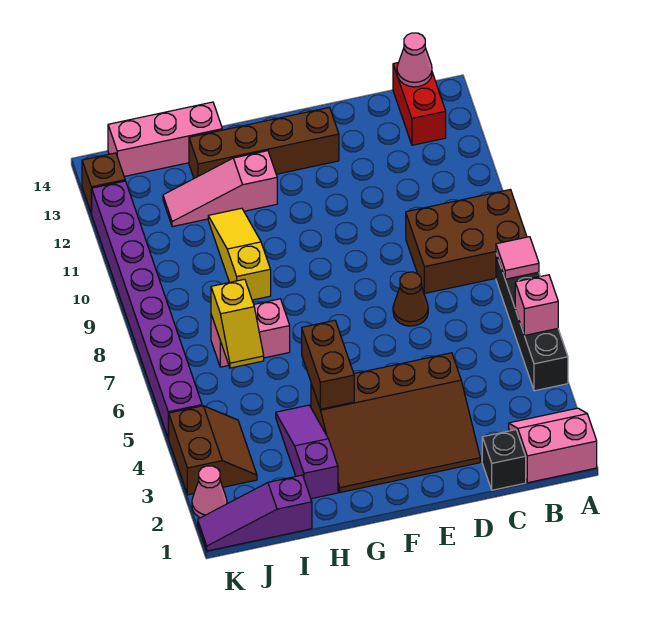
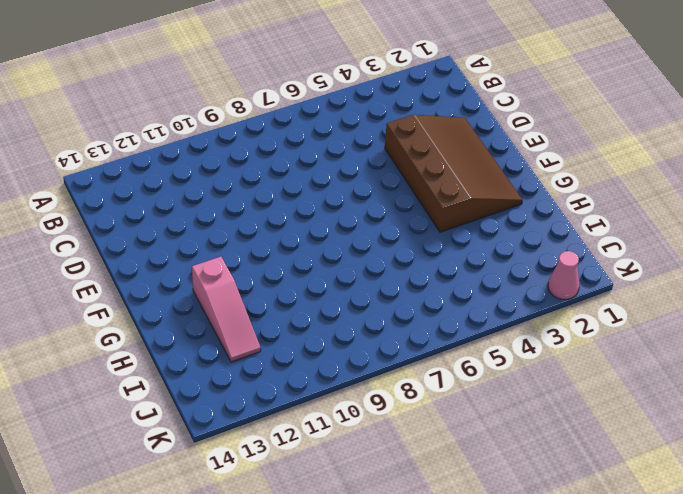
none -> pink slope A1:B2 level 1 top 1
none -> black brick A4:A7 level 1
none -> brown brick A8:C9 level 1

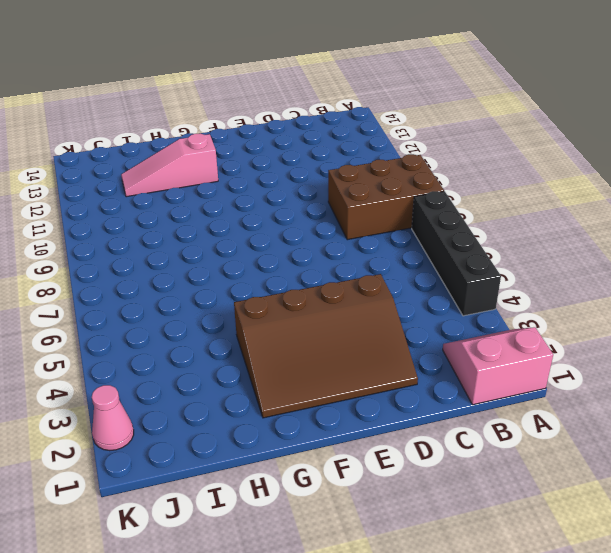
none -> red brick B13:B14 level 1
none -> black brick C1 level 1
none -> brown cone D7 level 1

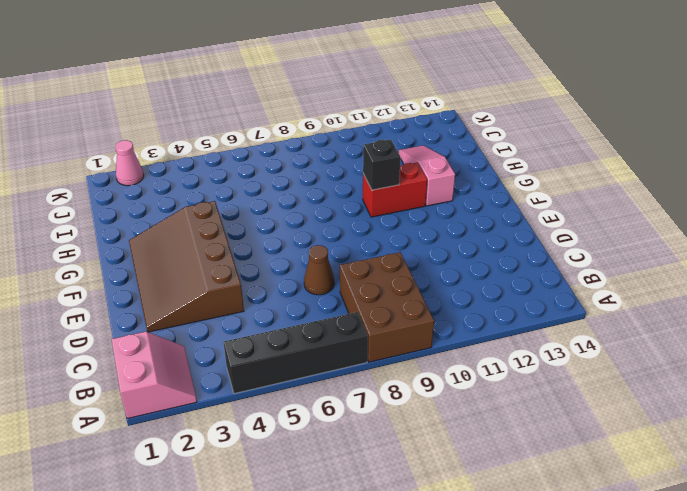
red brick G10:G11 level 1 -> red brick B13:B14 level 1
black brick G10 level 2 -> black brick C1 level 1
none -> brown brick E13:H13 level 1
none -> purple slope H2:H4 level 1 top 2
none -> pink brick H7:I7 level 1

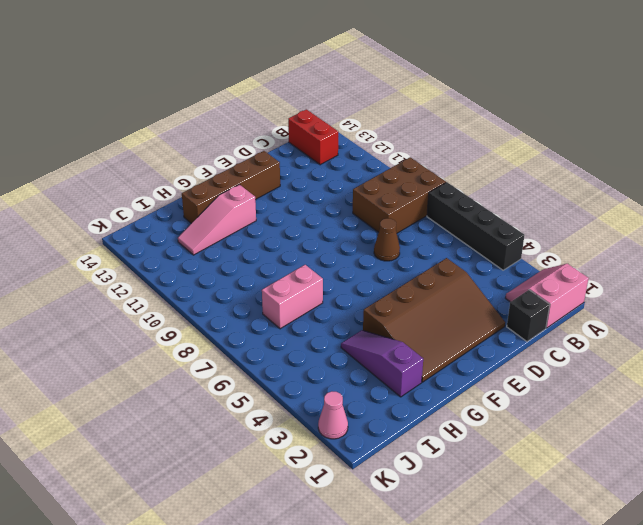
none -> yellow slope H9:H11 level 1 top 9
none -> pink brick H14:J14 level 1
none -> purple slope I1:K1 level 1 top I

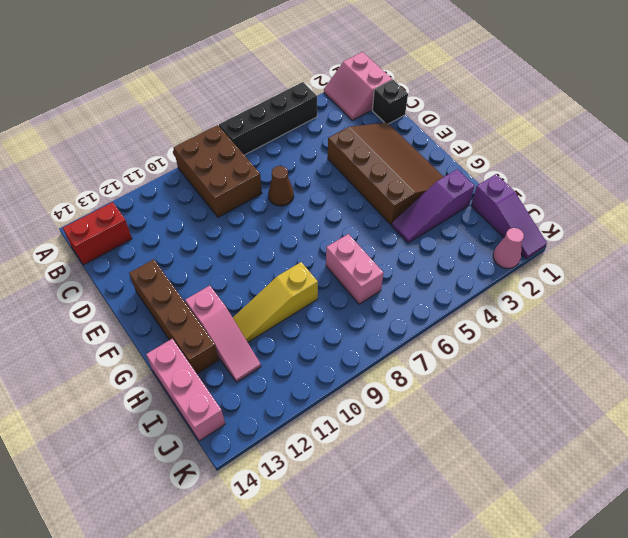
none -> brown slope J3:K4 level 1 top K
none -> purple brick K5:K12 level 1
none -> brown brick K13 level 1

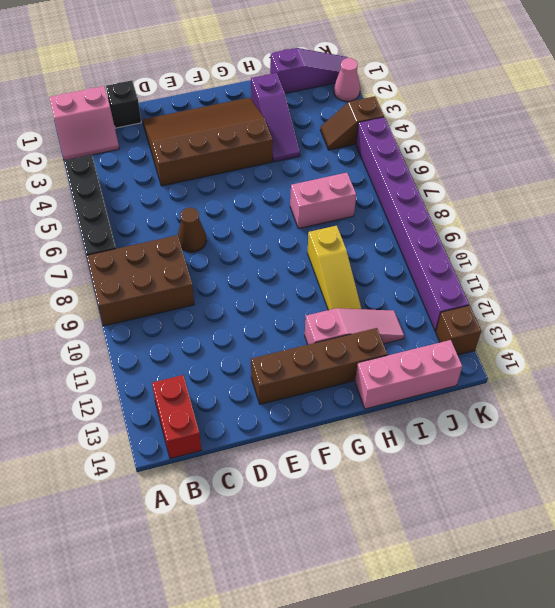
brown slope J4:K4 level 1 top K -> brown slope J3:K4 level 1 top K
none -> pink brick A5 level 2
none -> pink tile A7 level 2
none -> pink cone B14 level 2

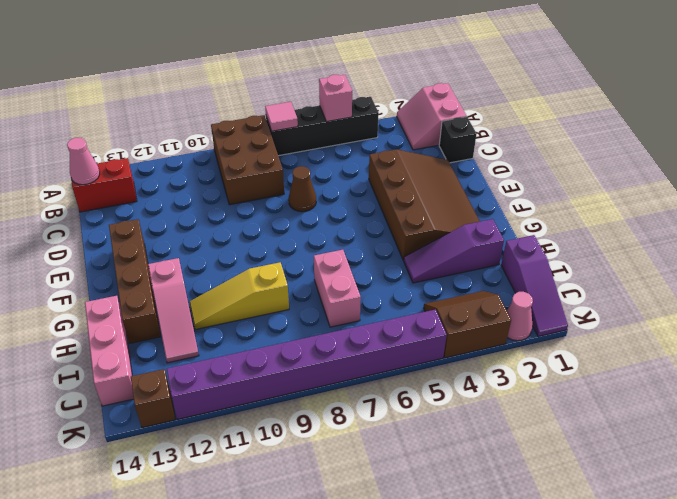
none -> brown brick G4:G5 level 2
none -> yellow slope I6:I7 level 2 top 7

